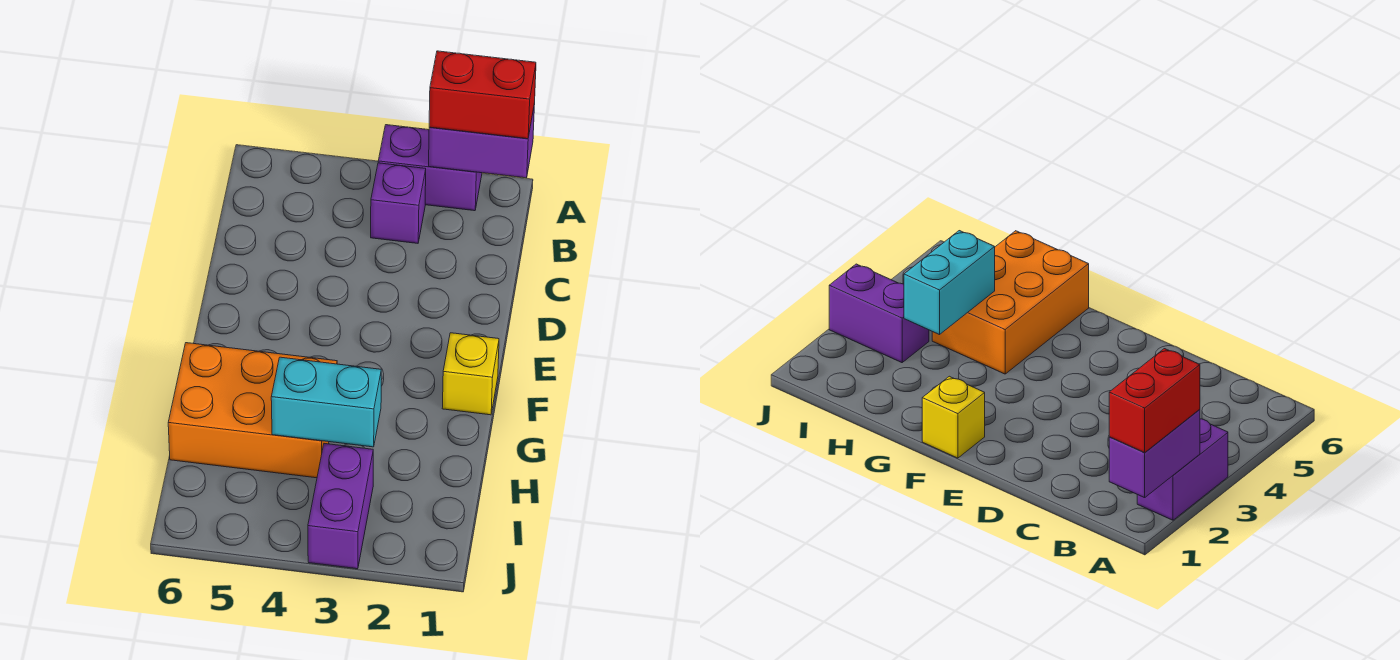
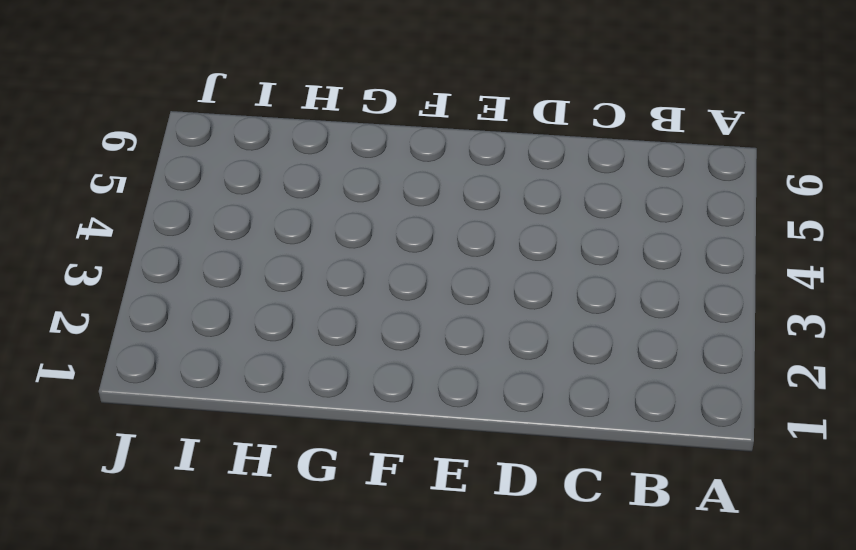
none -> purple brick A2:A3 level 1
none -> purple brick B3 level 1

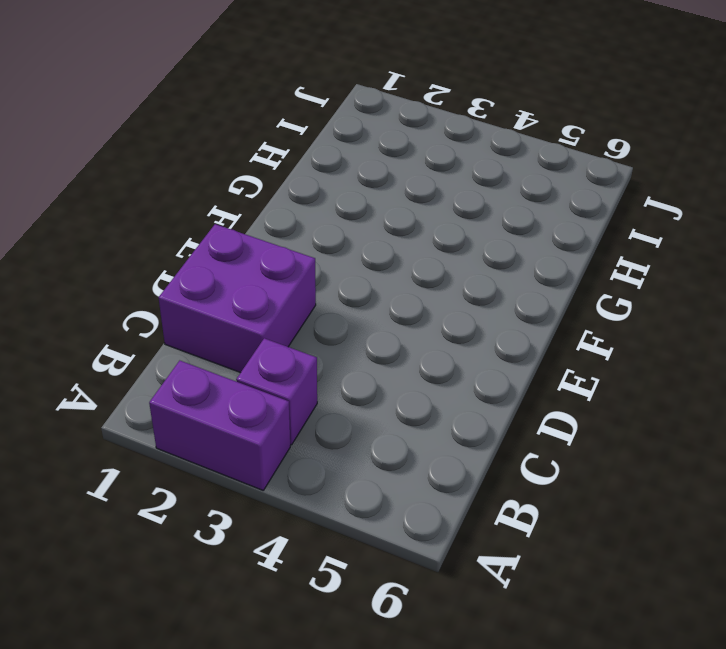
purple brick C1:D2 level 1 -> none
none -> yellow brick F1 level 1
none -> orange brick G4:H6 level 1

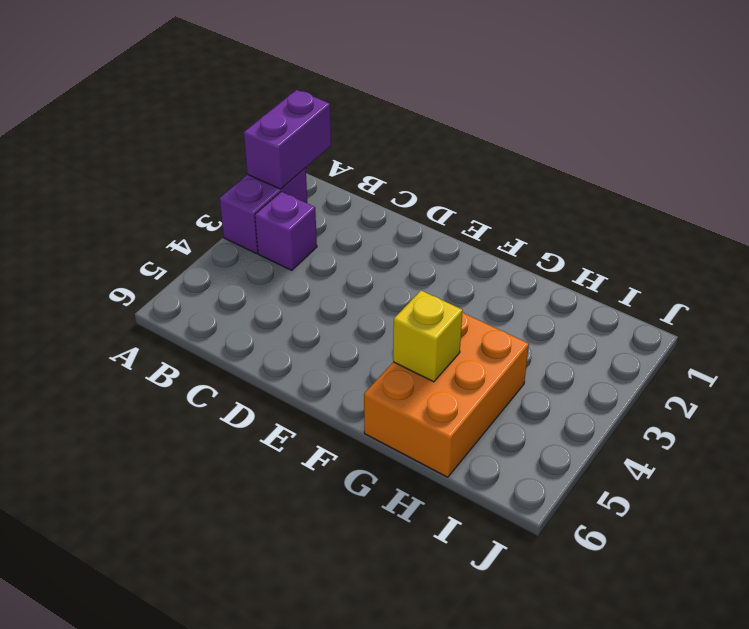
yellow brick G5 level 2 -> yellow brick F1 level 1
none -> purple brick I3:J3 level 1
none -> cyan brick H3:H4 level 2

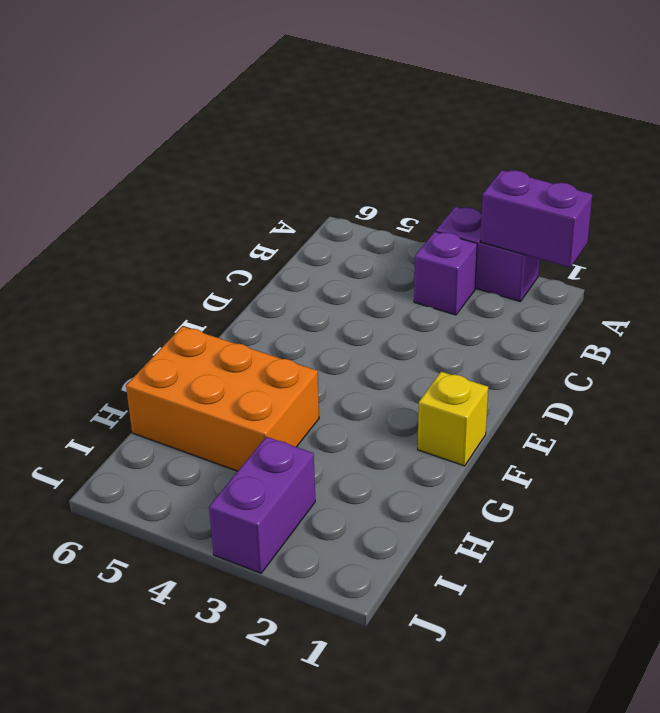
none -> cyan brick H3:H4 level 2
none -> red brick A1:A2 level 3

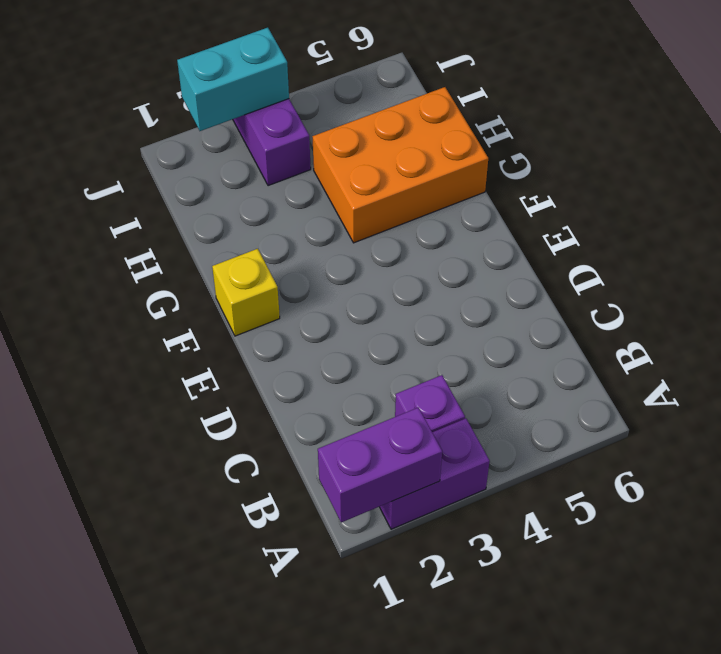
cyan brick J2:J3 level 2 -> cyan brick H3:H4 level 2
none -> red brick A1:A2 level 3

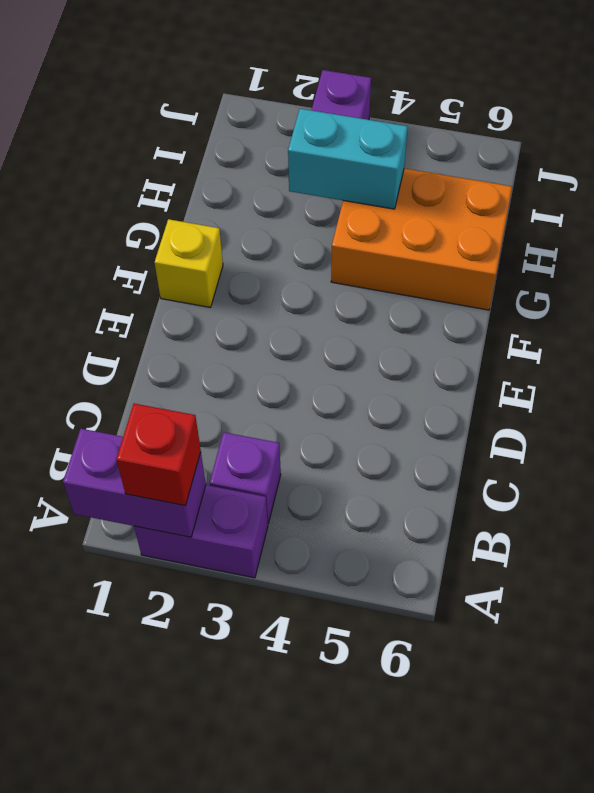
red brick A2 level 3 -> red brick A1:A2 level 3

